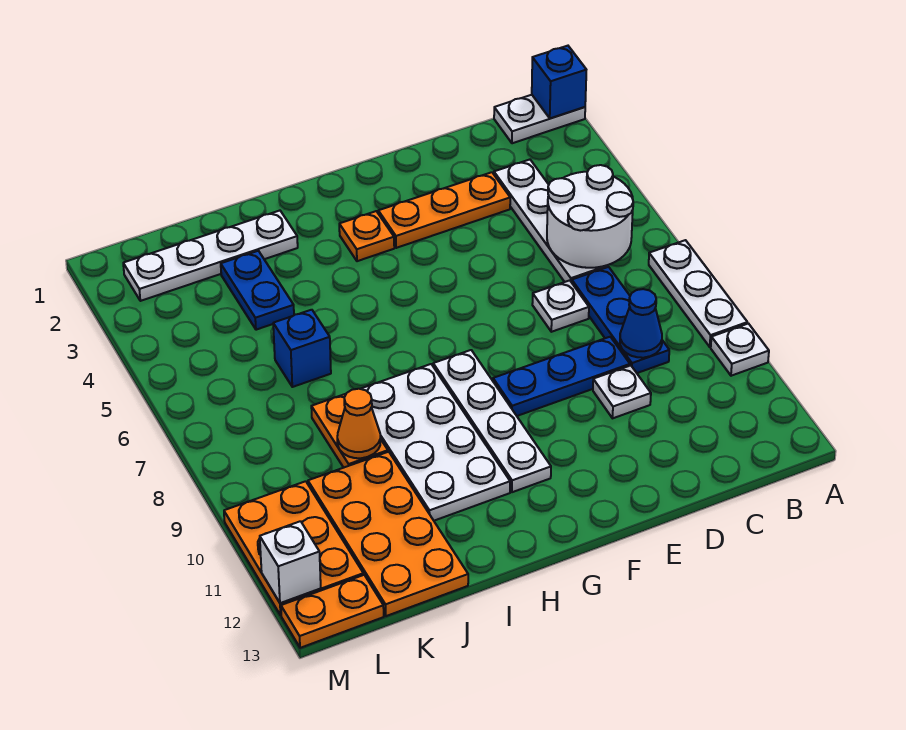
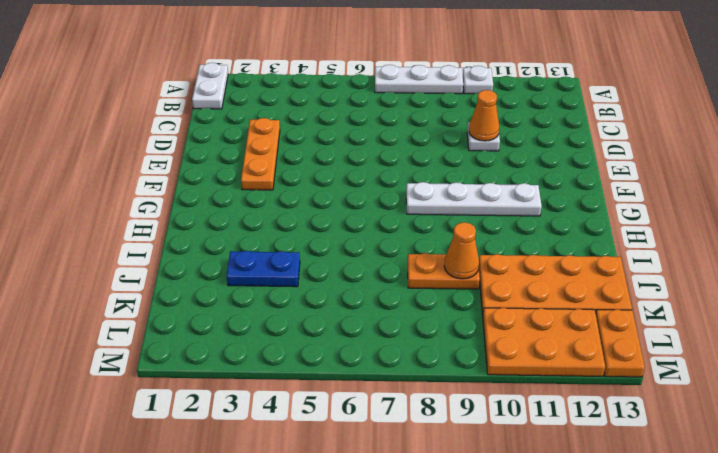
orange cone D10 level 2 -> none
none -> white plate C3:C6 level 1
none -> blue plate C7:C9 level 1
none -> white plate D7 level 1

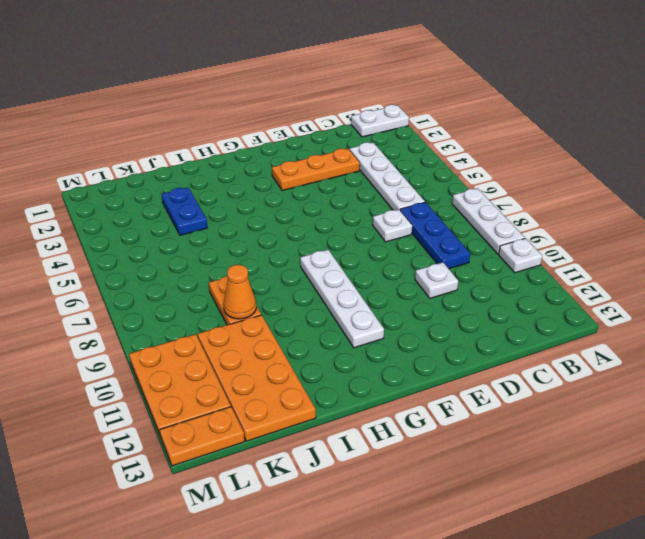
none -> blue plate D9:F9 level 1
none -> orange plate G3 level 1
none -> white plate H8:I11 level 1

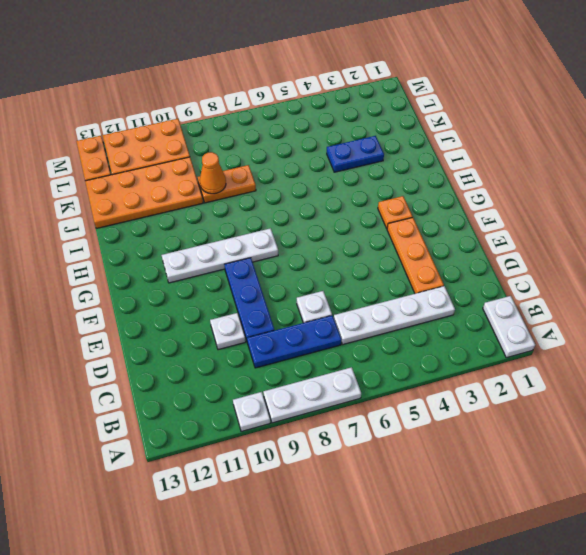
none -> white plate H8:I11 level 1
none -> white plate I2:L2 level 1
none -> blue brick J6 level 1

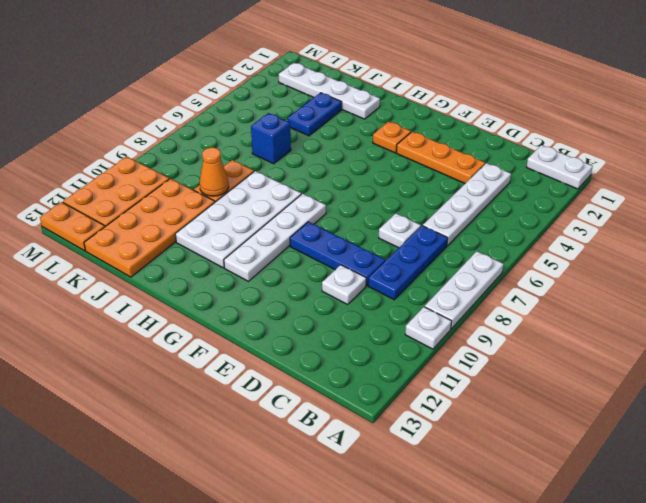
none -> blue brick A1 level 2
none -> white round brick B5:C6 level 2
none -> blue cone C9 level 2

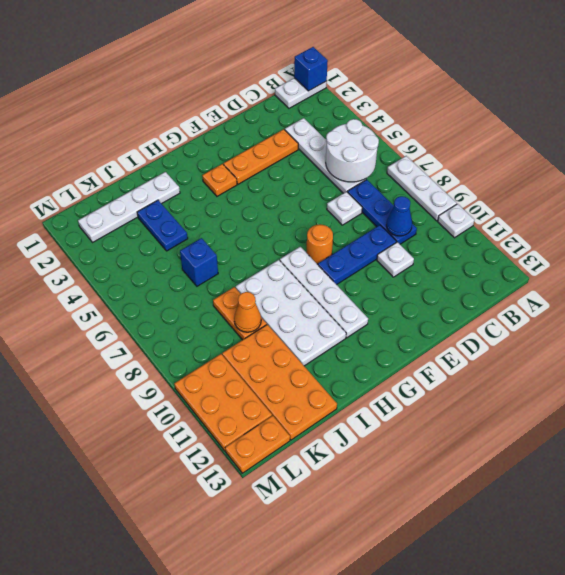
orange round brick F8 level 1 -> none
none -> white brick M12 level 2

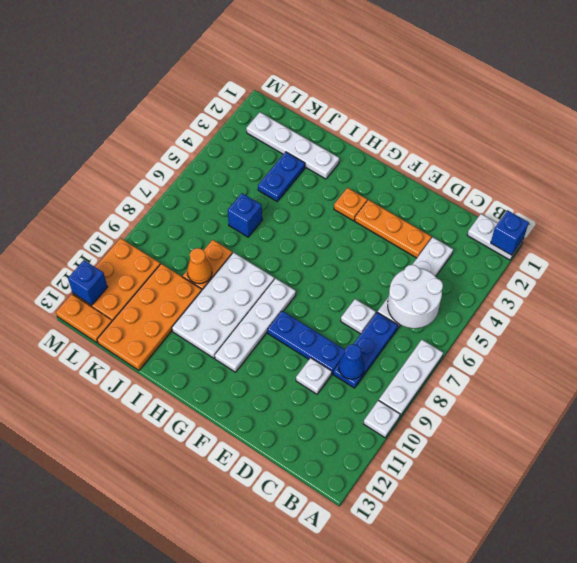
blue brick M12 level 2 -> white brick M12 level 2

